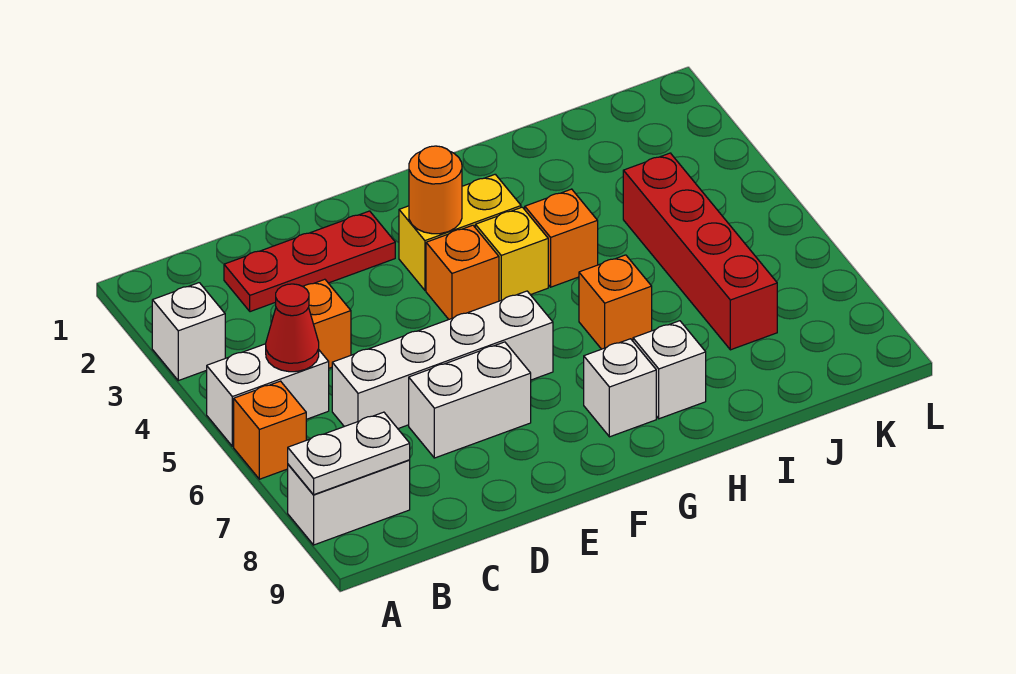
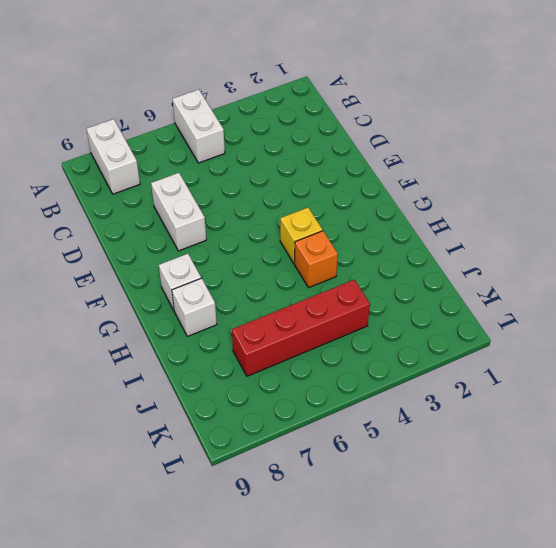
none -> white brick A3 level 1
none -> orange brick A6 level 1
none -> red plate C2:E2 level 1

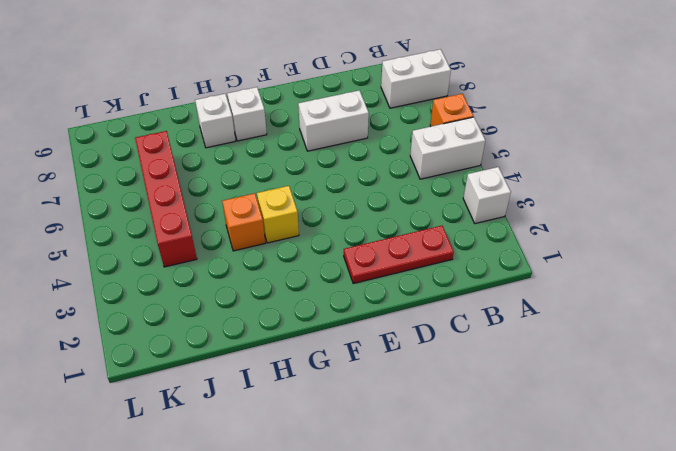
none -> orange brick C4 level 1
none -> white brick C6:F6 level 1
none -> yellow brick F3:G3 level 1

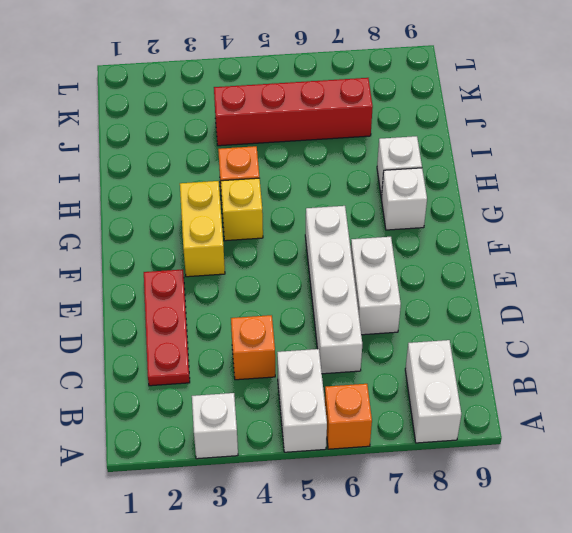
none -> orange brick F4 level 1
none -> orange brick H6 level 1
none -> white plate A8:B8 level 2

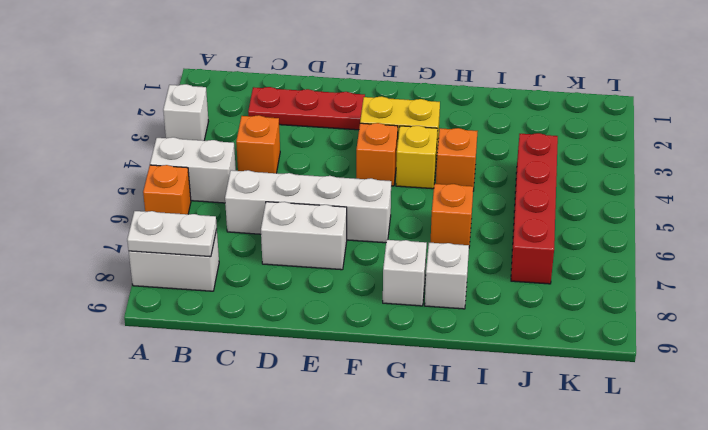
none -> red cone B5 level 2
none -> orange round brick F3 level 2

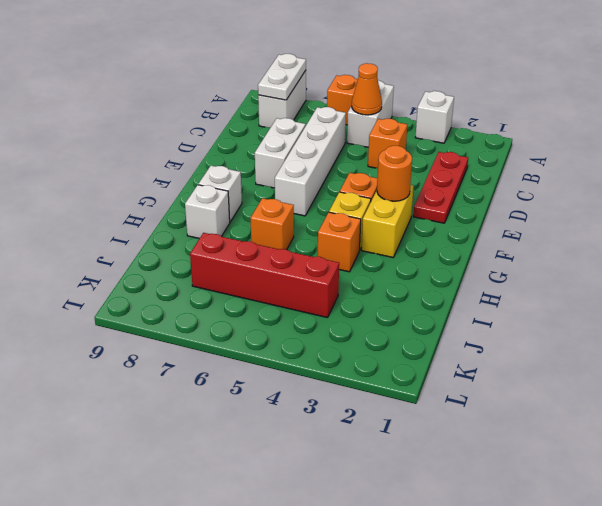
orange cone B5 level 2 -> red cone B5 level 2

